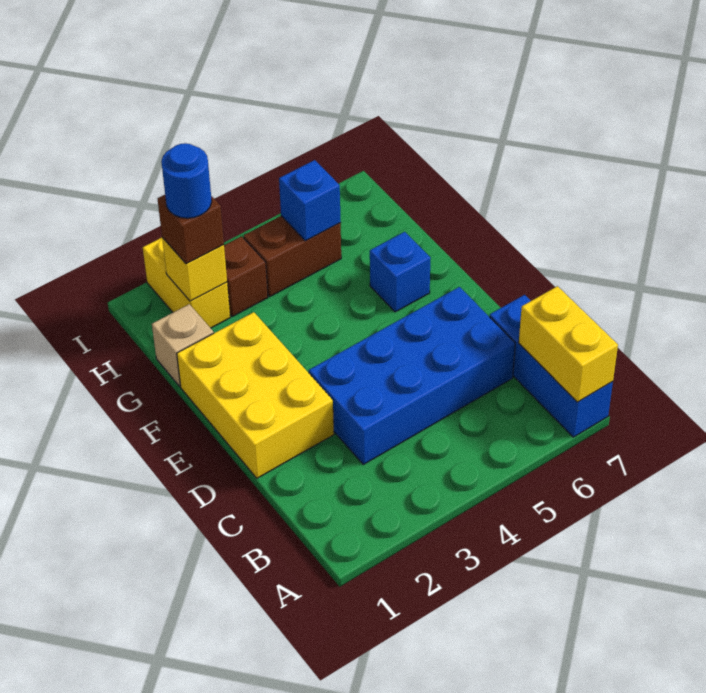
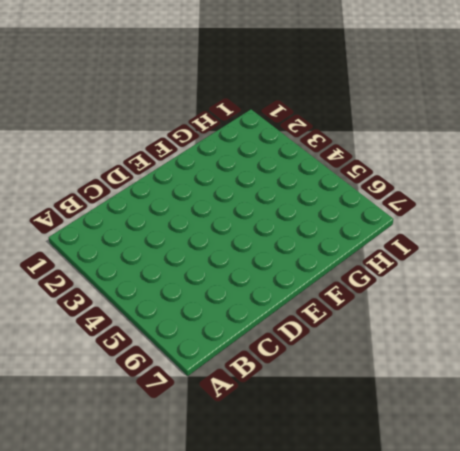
none -> blue brick A7:C7 level 1
none -> blue brick C3:D6 level 1
none -> yellow brick D1:F2 level 1

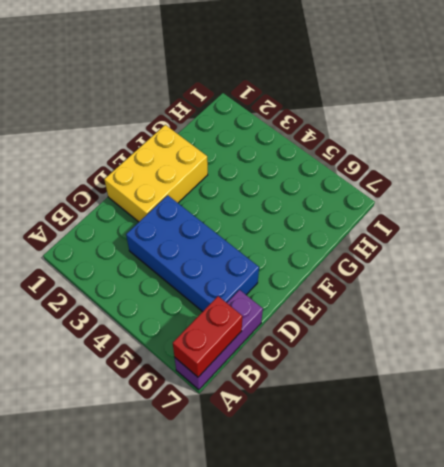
purple brick A7:C7 level 1 -> blue brick A7:C7 level 1
red brick A7:B7 level 2 -> yellow brick A7:B7 level 2
none -> blue brick F6 level 1
none -> tan brick G1 level 1
none -> yellow brick H2:I2 level 1

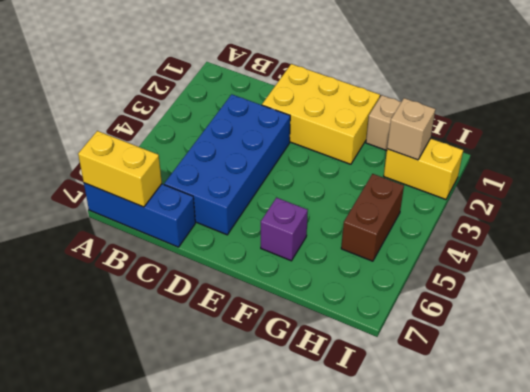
purple brick F6 level 1 -> blue brick F6 level 1
tan brick H2 level 2 -> yellow brick H2 level 2
none -> brown brick H3 level 1
none -> blue brick H5 level 2
none -> brown brick H2 level 3

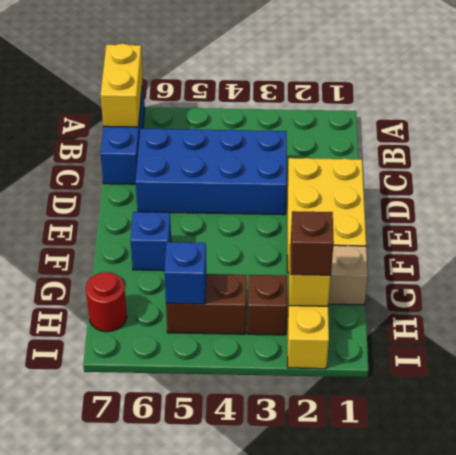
red round brick H7 level 1 -> none
none -> blue round brick H2 level 4

